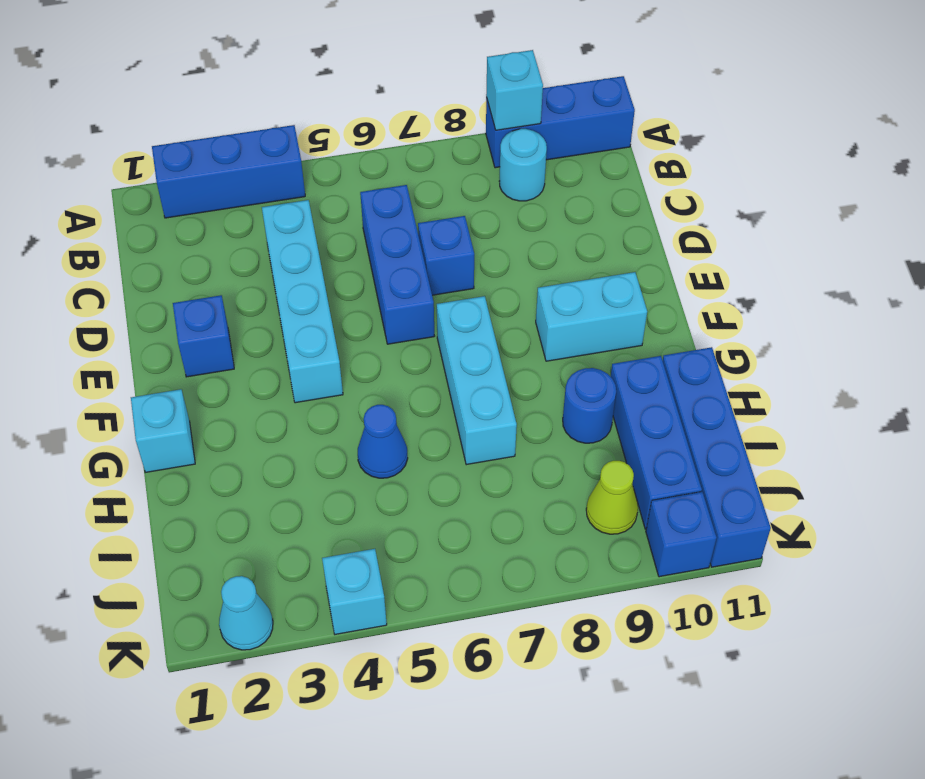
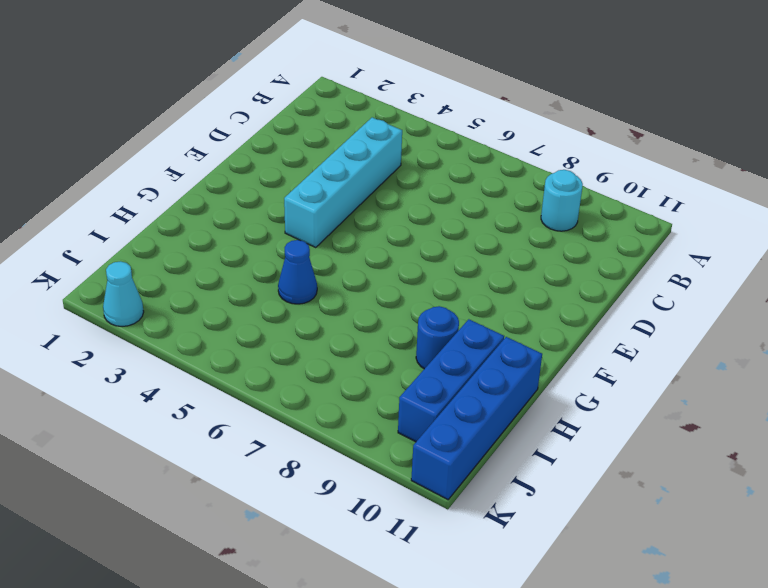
none -> blue brick A2:A4 level 1
none -> blue brick A9:A11 level 1
none -> blue brick C6:E6 level 1

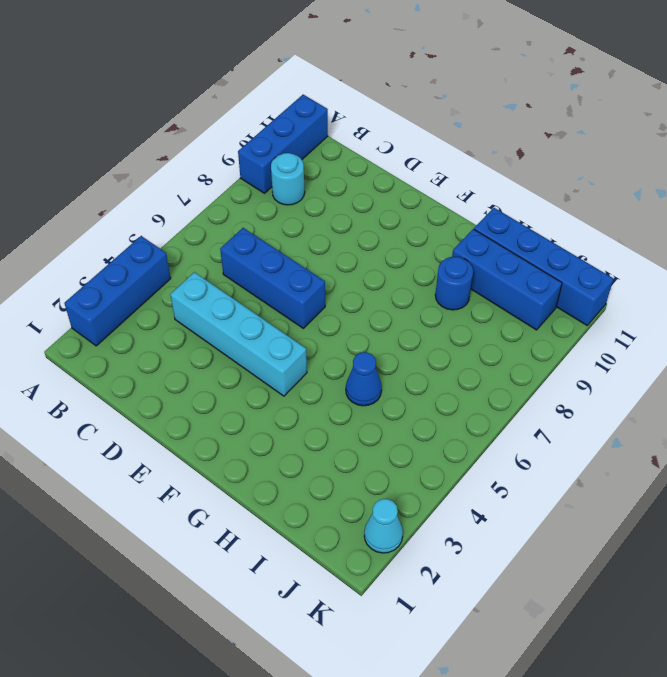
none -> blue brick D7 level 1
none -> blue brick E2 level 1
none -> cyan brick F7:H7 level 1

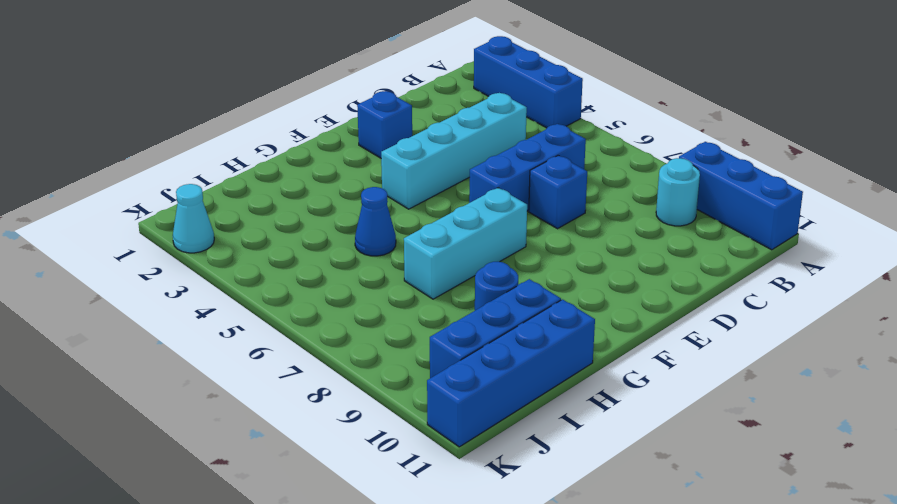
none -> cyan brick F9:F10 level 1
none -> cyan brick G1 level 1
none -> lime cone J9 level 1

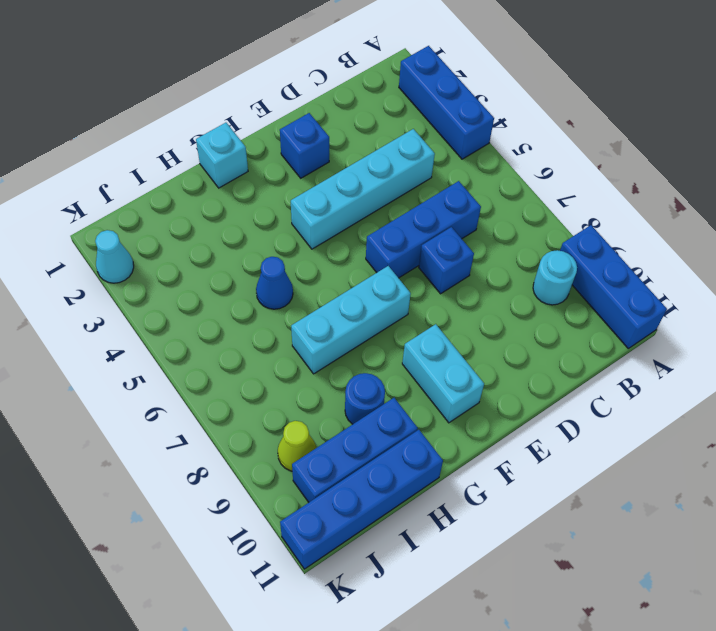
none -> cyan brick K4 level 1
none -> blue brick K10 level 1
none -> cyan brick A9 level 2

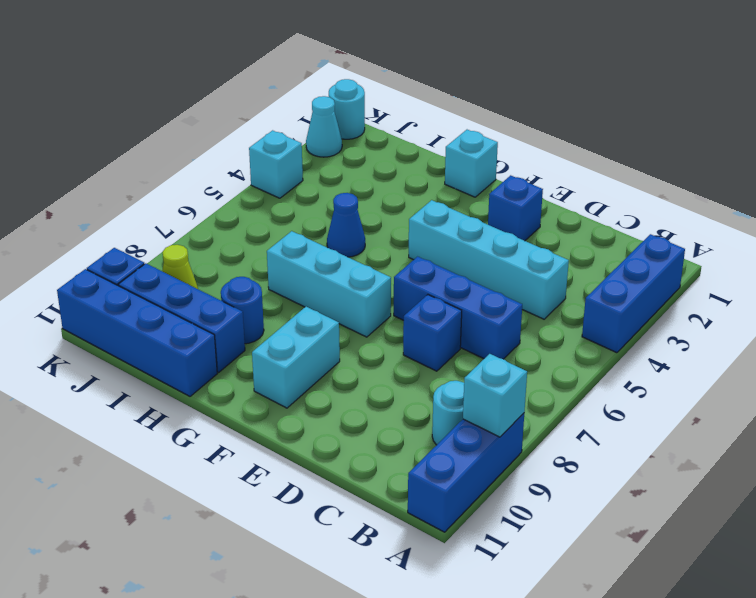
cyan round brick K1 level 1 -> none

